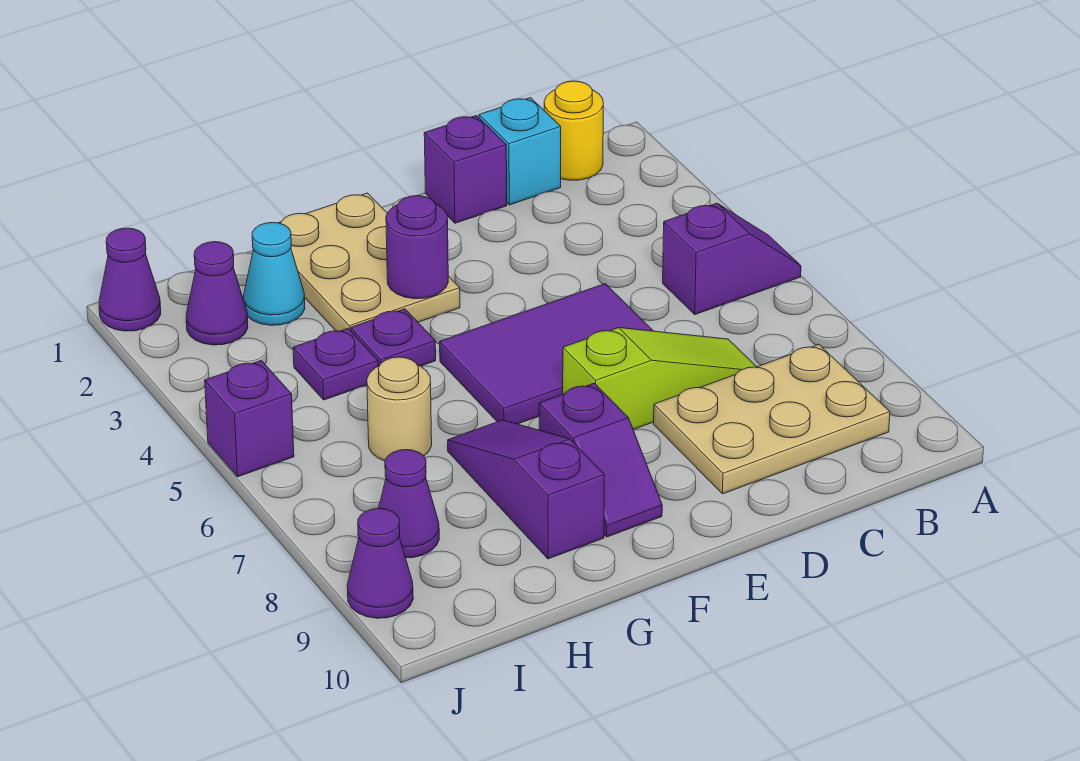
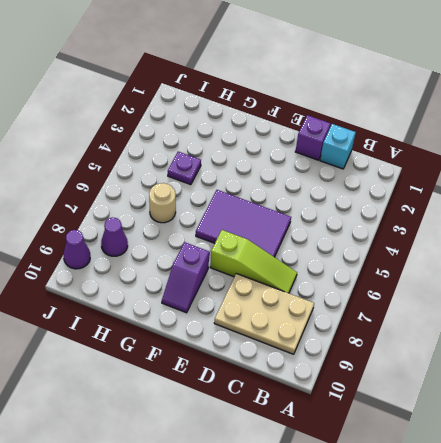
none -> purple slope A5:B5 level 1 top B
none -> yellow round brick B1 level 1
none -> tan plate F1:G3 level 1

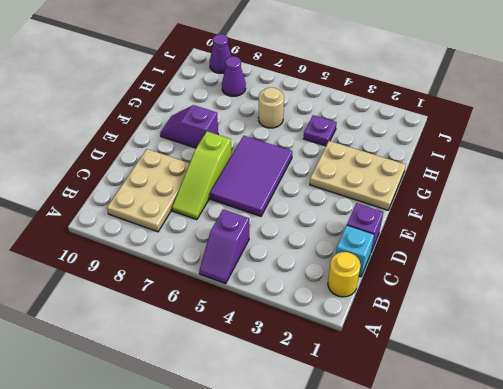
none -> purple plate G4 level 1
none -> purple slope G7:G9 level 1 top 9
none -> cyan cone H2 level 1

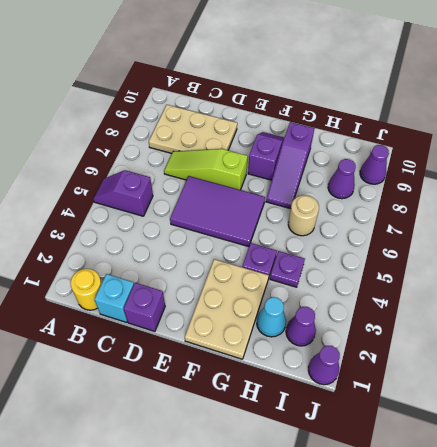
none -> purple brick J5 level 1
none -> purple round brick F3 level 2

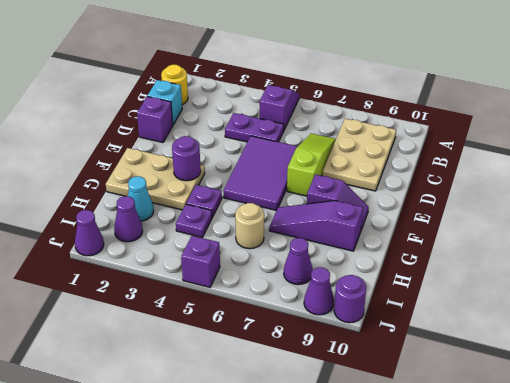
purple plate C4:C5 level 1 -> none
purple round brick J10 level 1 -> none

